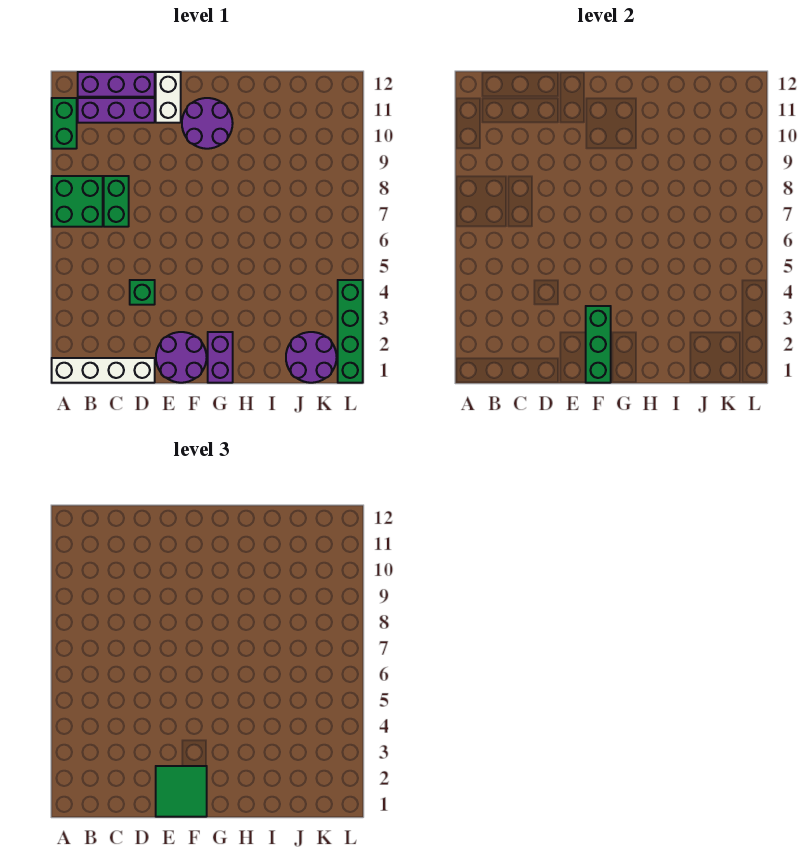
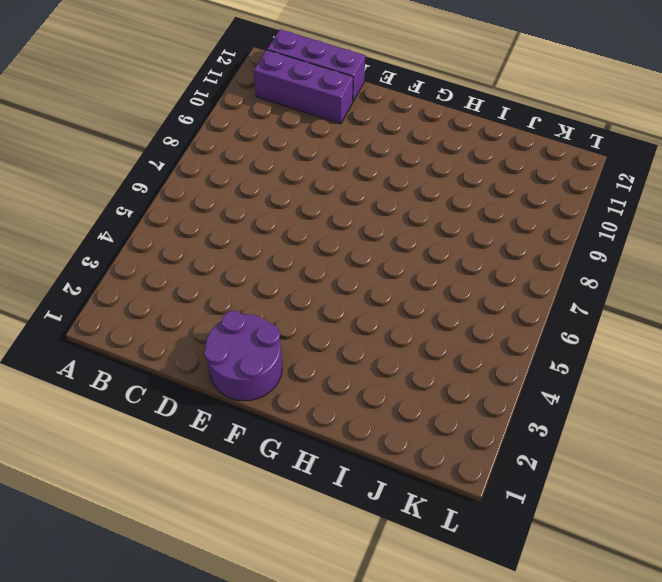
none -> white brick A1:D1 level 1
none -> green brick A7:B8 level 1
none -> green brick A10:A11 level 1

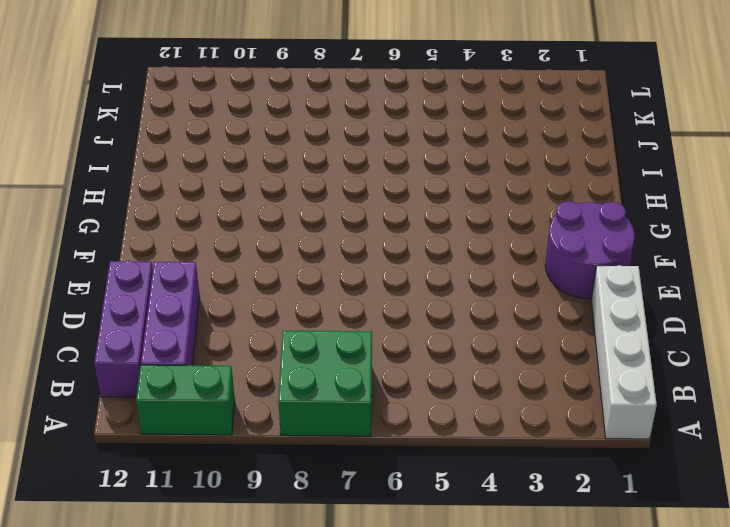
none -> green brick C7:C8 level 1
none -> green brick D4 level 1
none -> white brick E11:E12 level 1

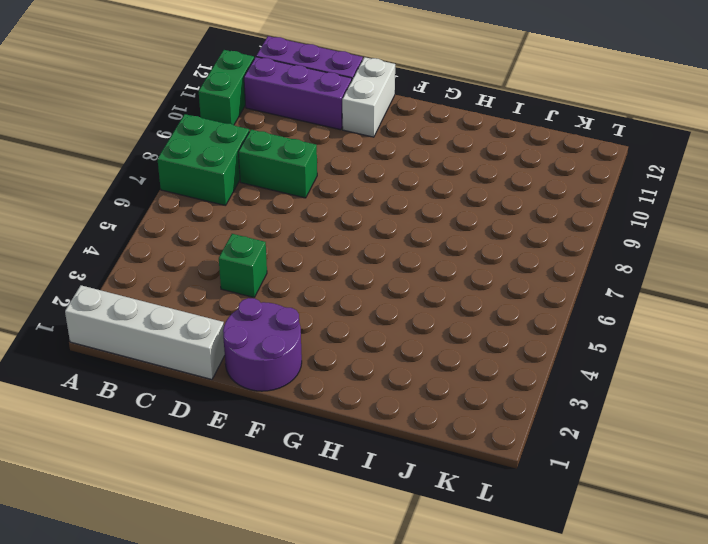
green brick C8:D8 level 1 -> green brick C7:C8 level 1
none -> purple round brick F10:G11 level 1
none -> purple brick G1:G2 level 1
none -> purple round brick J1:K2 level 1

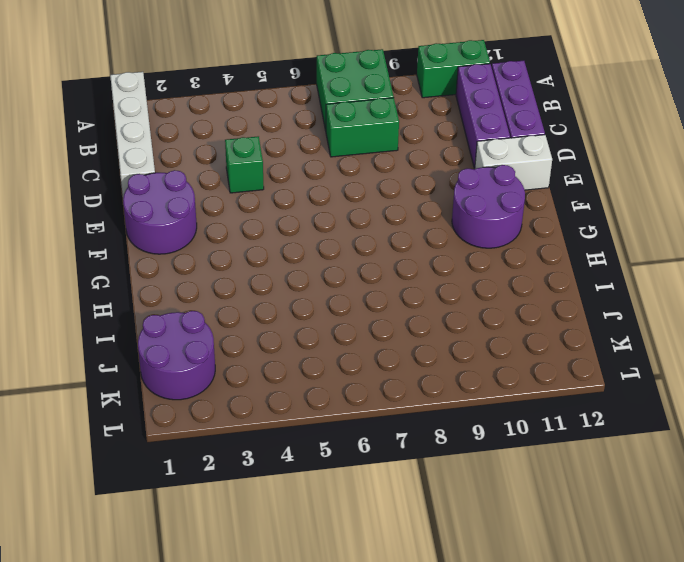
none -> purple brick G1:G2 level 1
none -> green brick L1:L4 level 1
none -> green brick F1:F3 level 2

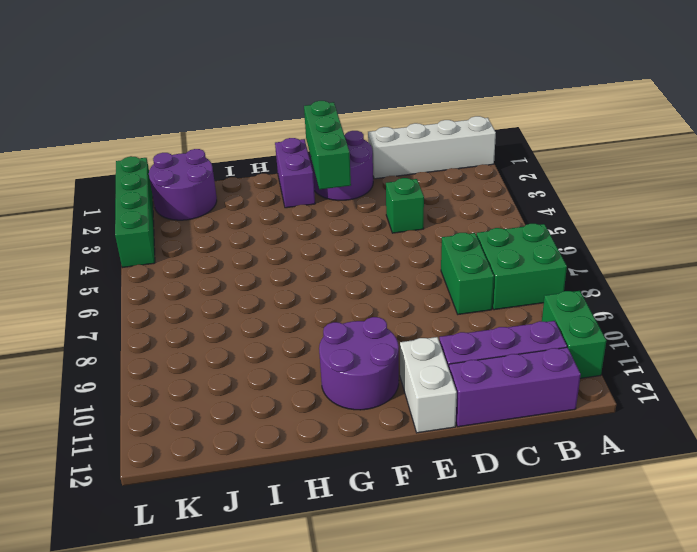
none -> green tile E1:F2 level 3

